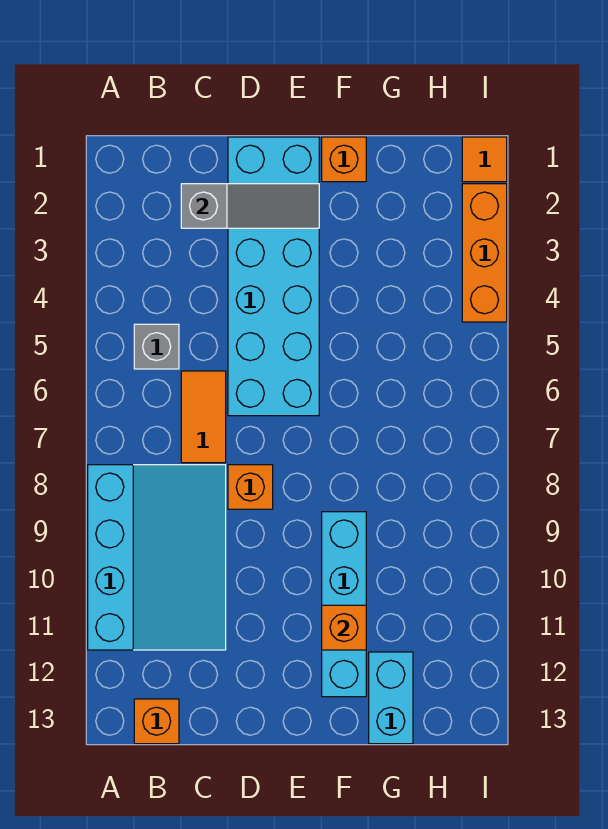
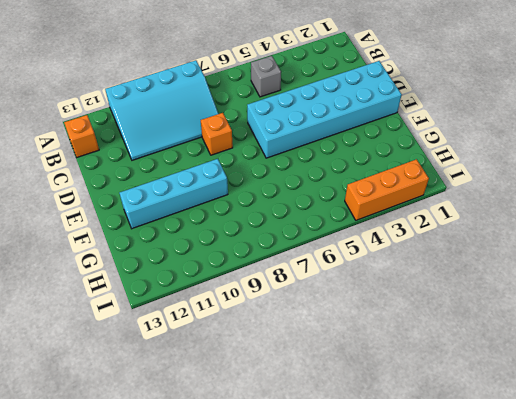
none -> orange tile C6:C7 level 1
none -> orange brick F1 level 1
none -> cyan brick G12:G13 level 1

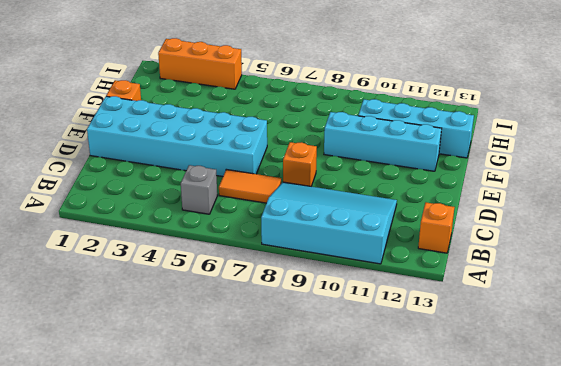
cyan brick G10:G13 level 1 -> cyan brick G12:G13 level 1
none -> orange tile I1 level 1
none -> grey slope C2:E2 level 2 top C
none -> orange brick F11 level 2

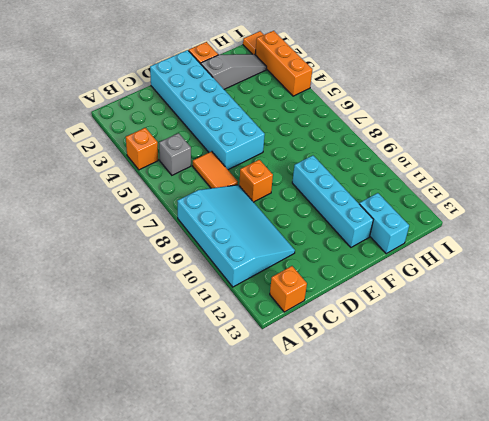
orange brick A4 level 1 -> orange brick F11 level 2
grey slope F2:H2 level 1 top F -> grey slope C2:E2 level 2 top C

